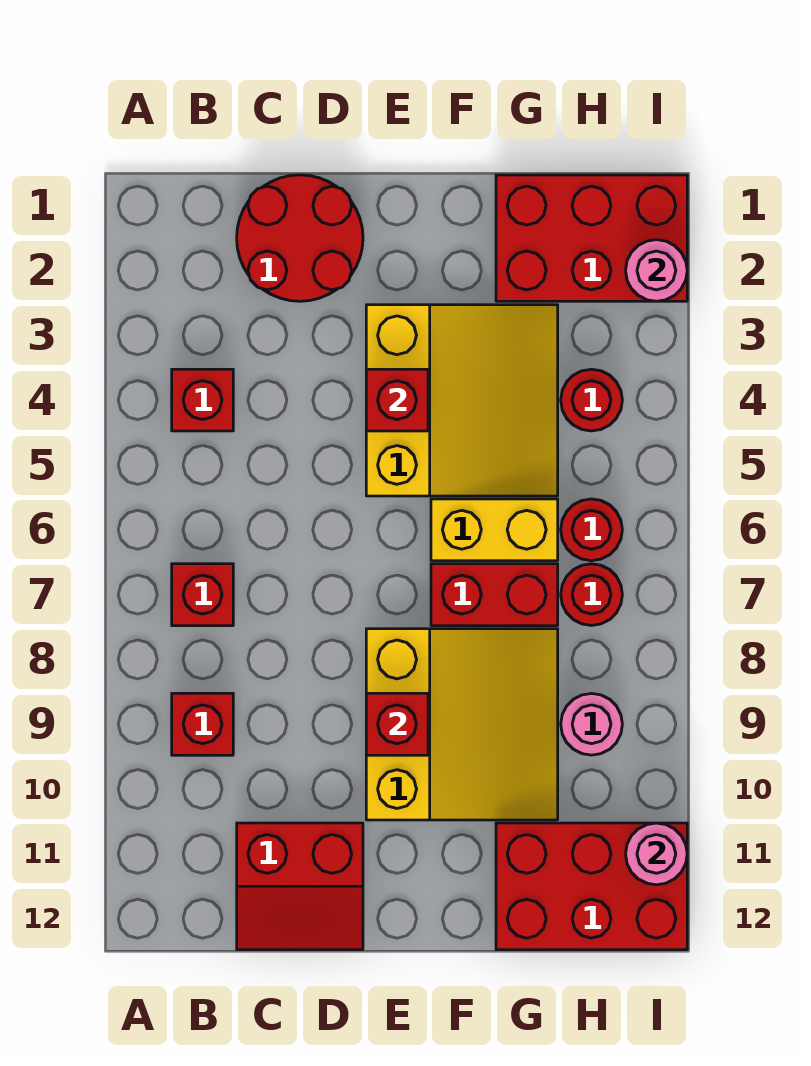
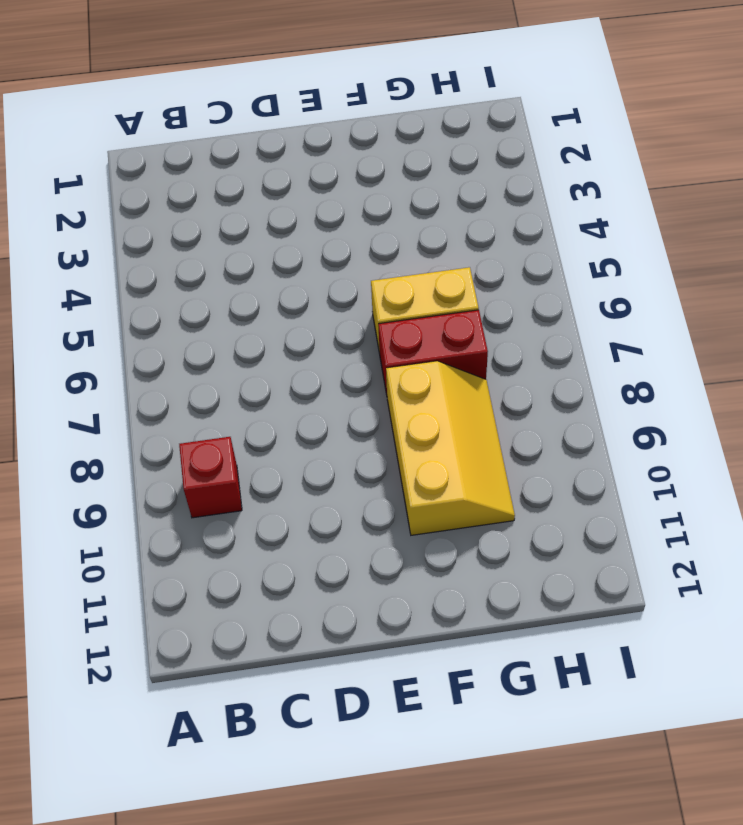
yellow slope F8:G10 level 1 top F -> yellow slope E8:G10 level 1 top E
none -> red brick B4 level 1
none -> red brick B7 level 1
none -> red round brick C1:D2 level 1

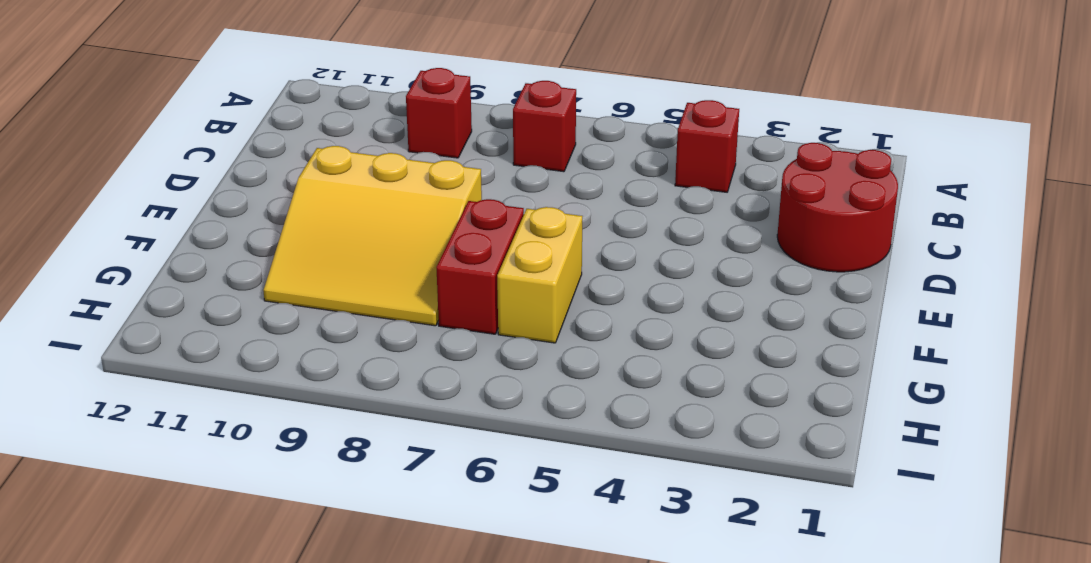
none -> red slope C11:D12 level 1 top 11
none -> yellow slope E3:G5 level 1 top E
none -> red brick G1:I2 level 1

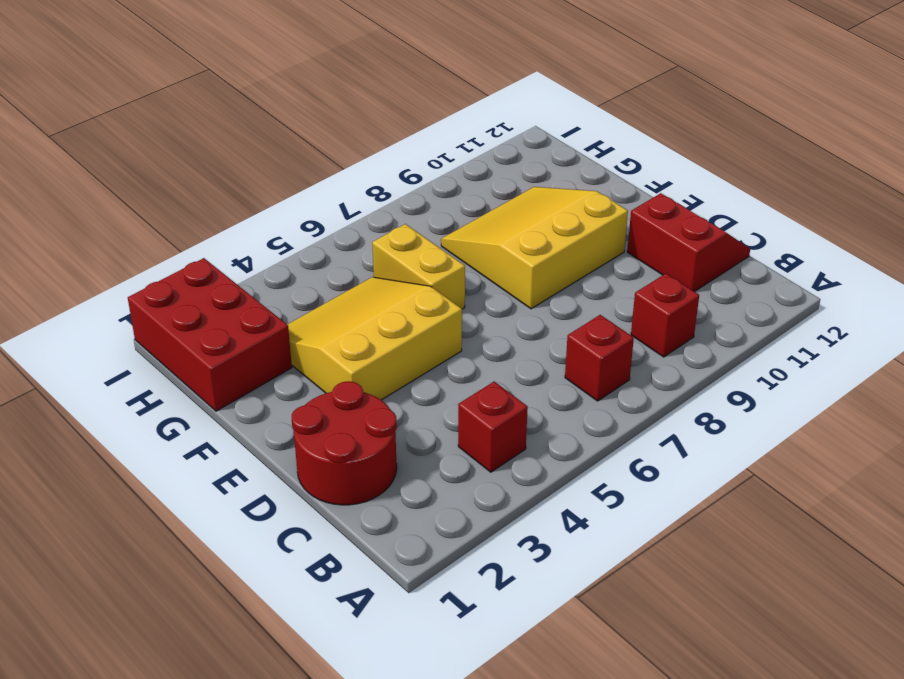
none -> red brick F7:G7 level 1
none -> red brick G11:I12 level 1
none -> red round brick H4 level 1

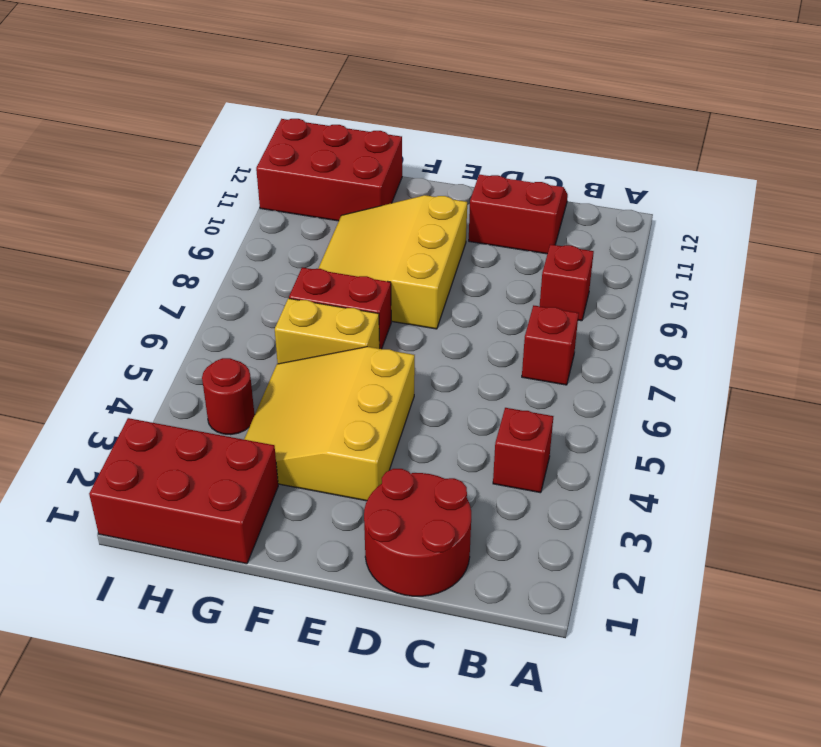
none -> red round brick H6 level 1
none -> red round brick H7 level 1
none -> pink round brick H9 level 1

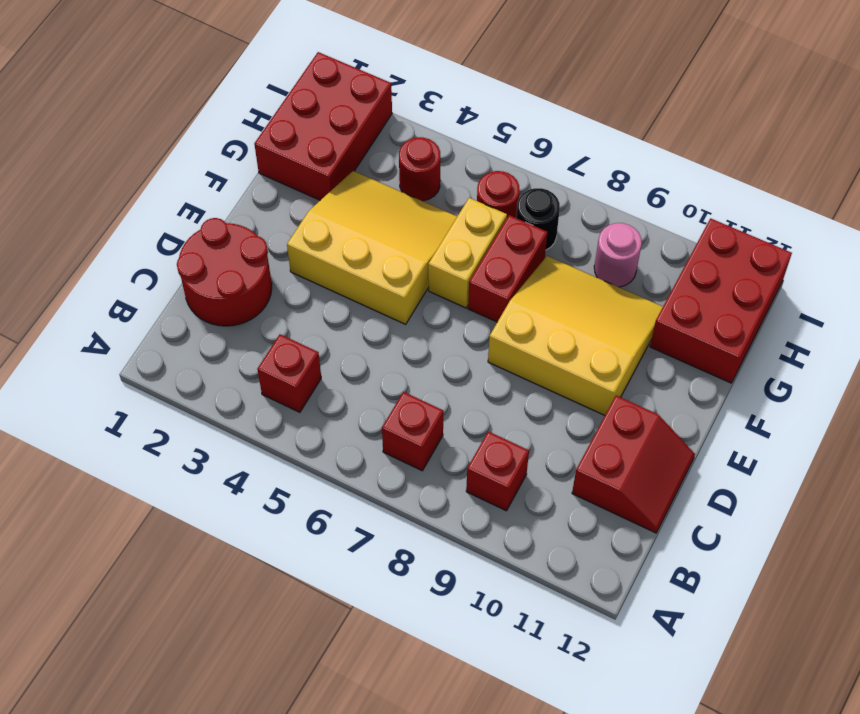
black round brick H7 level 1 -> red round brick H7 level 1
none -> red brick E4 level 2
none -> red brick E9 level 2
none -> pink round brick I2 level 2

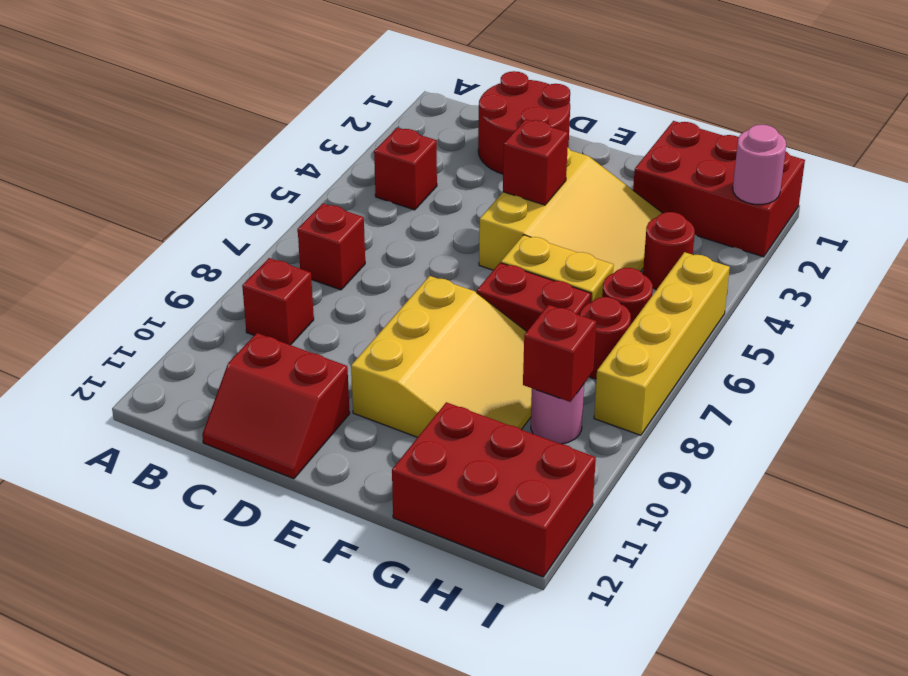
red brick H9 level 2 -> red brick E9 level 2
yellow brick I5:I8 level 1 -> none
none -> pink round brick I11 level 2

